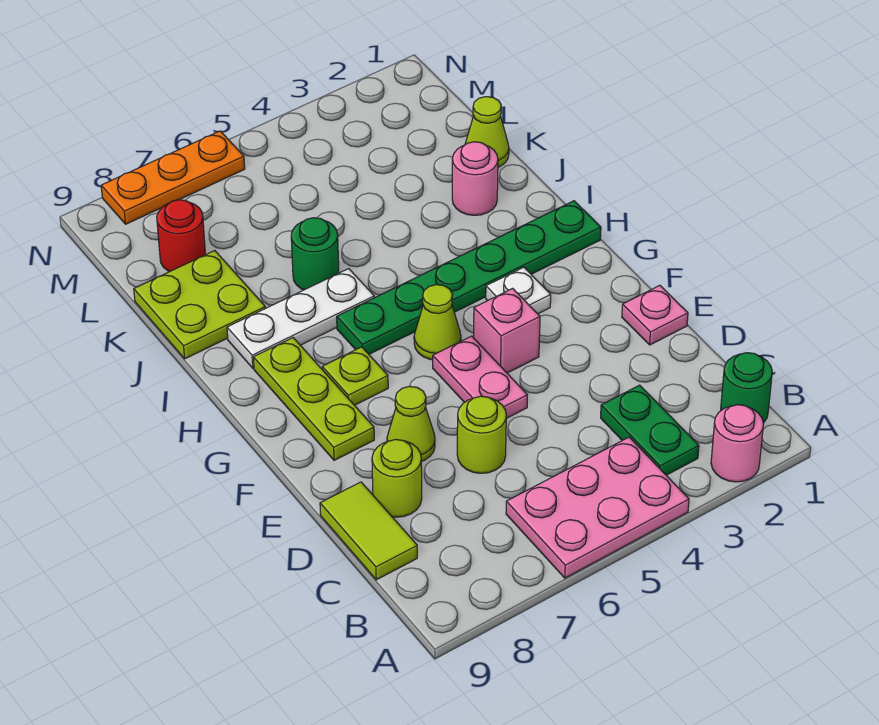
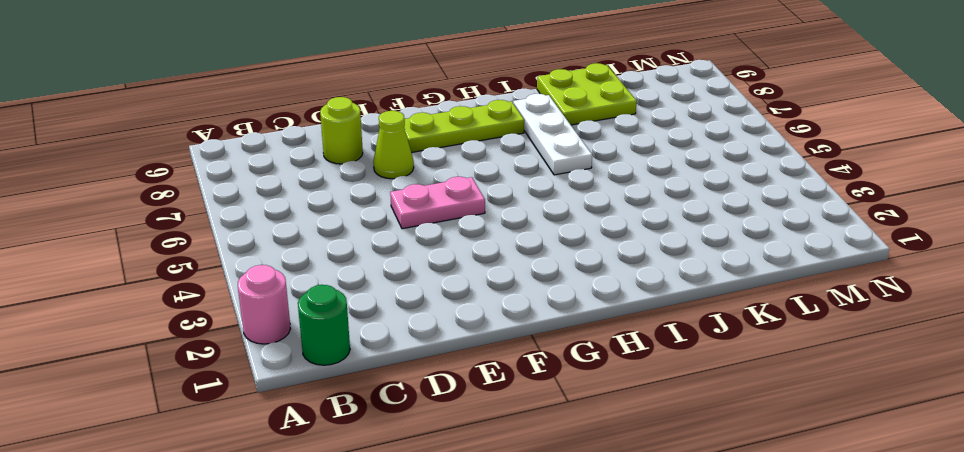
none -> pink plate A4:B6 level 1
none -> green plate B3:C3 level 1
none -> lime tile C9:D9 level 1

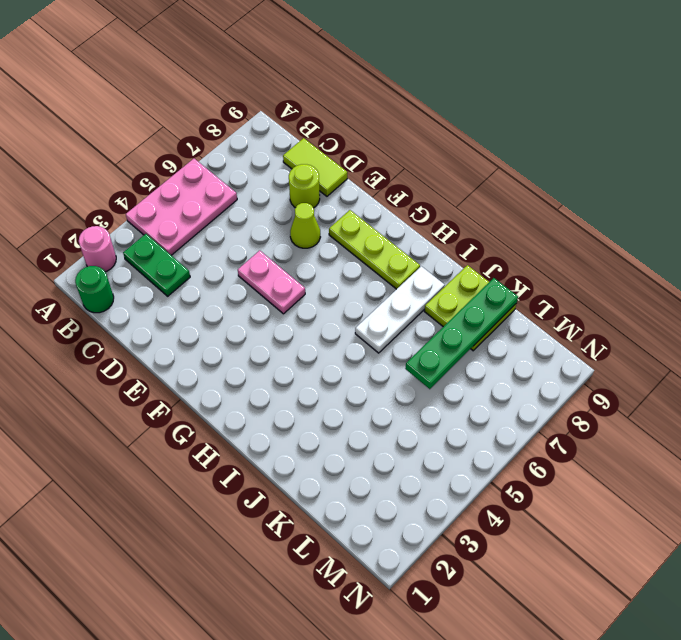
green plate K6:K9 level 2 -> none
none -> lime round brick D6 level 1
none -> pink plate E1 level 1
none -> pink brick F4 level 1

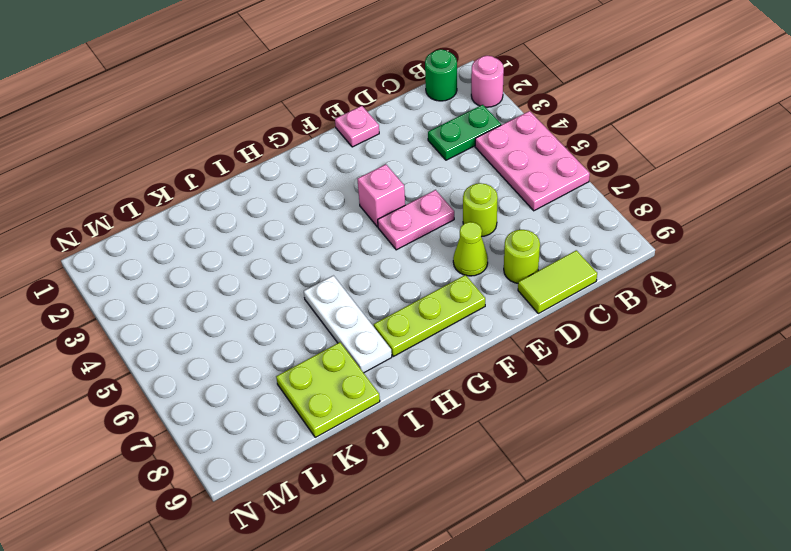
none -> white plate G3 level 1
none -> lime cone G5 level 1
none -> lime plate G7 level 1

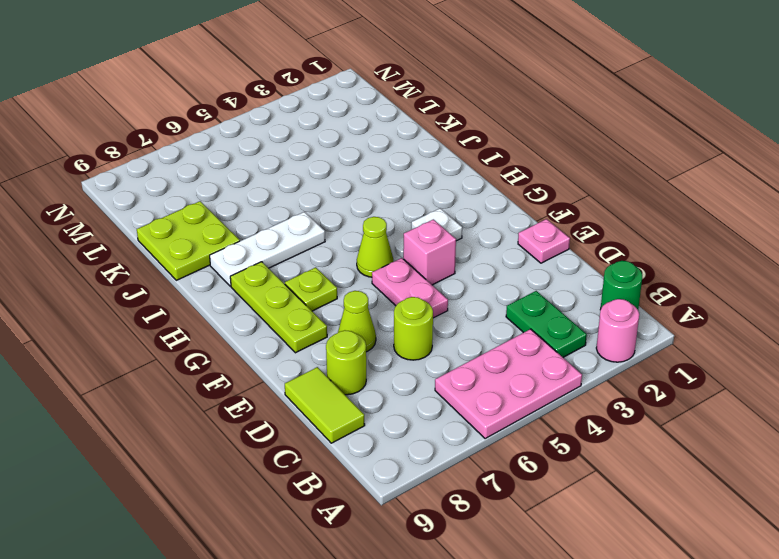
none -> green plate H1:H6 level 1
none -> pink round brick J2 level 1
none -> green round brick J6 level 1

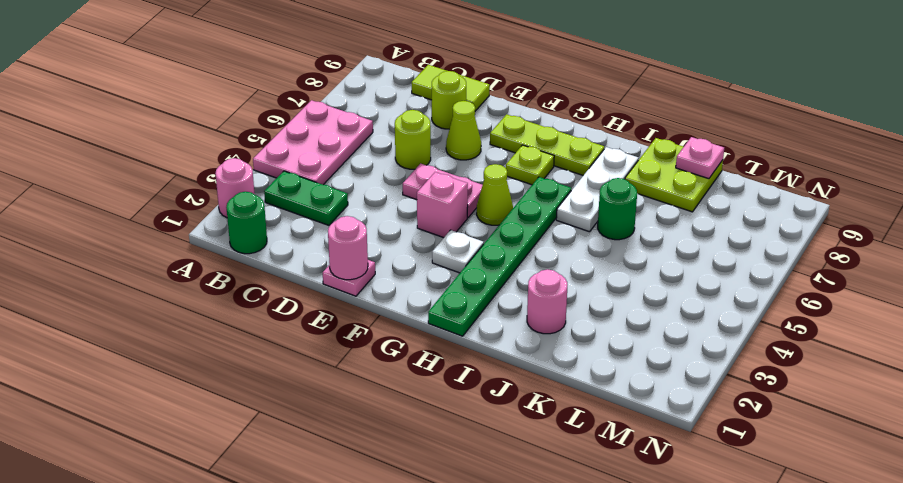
pink round brick E1 level 2 -> none
pink plate K9 level 2 -> none
none -> lime cone K1 level 1
none -> red round brick L8 level 1
none -> orange plate N6:N8 level 1

